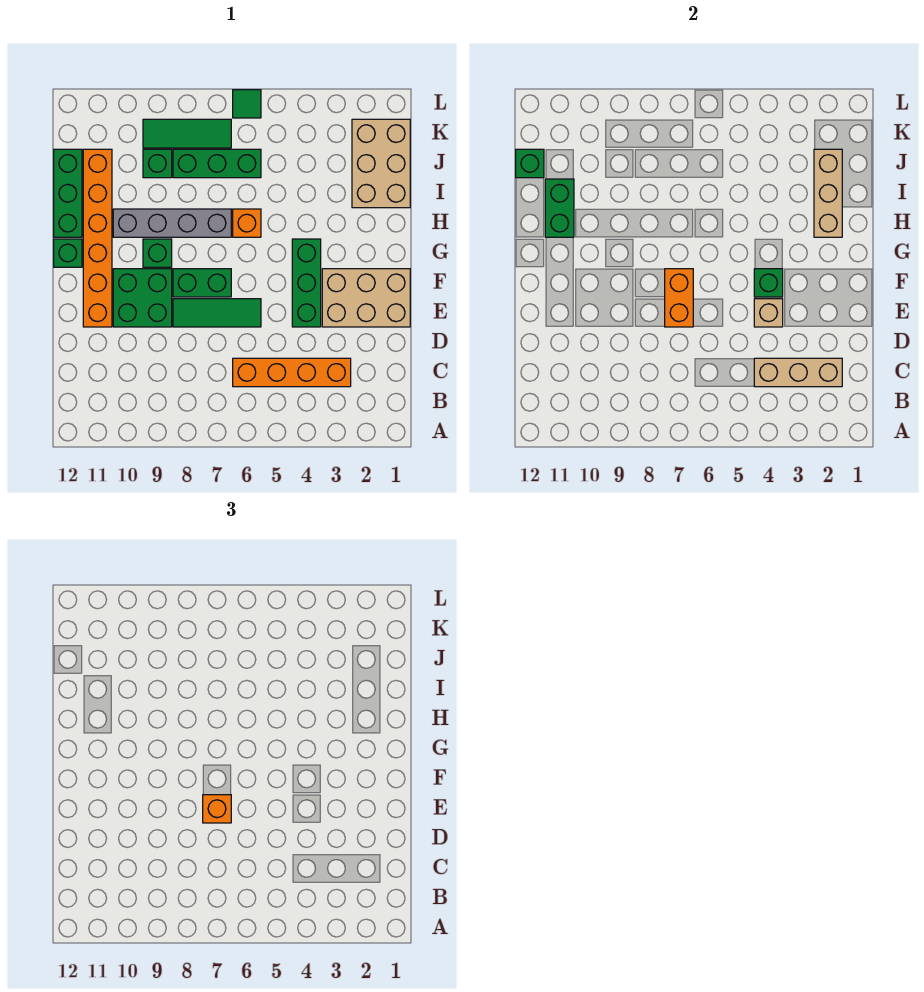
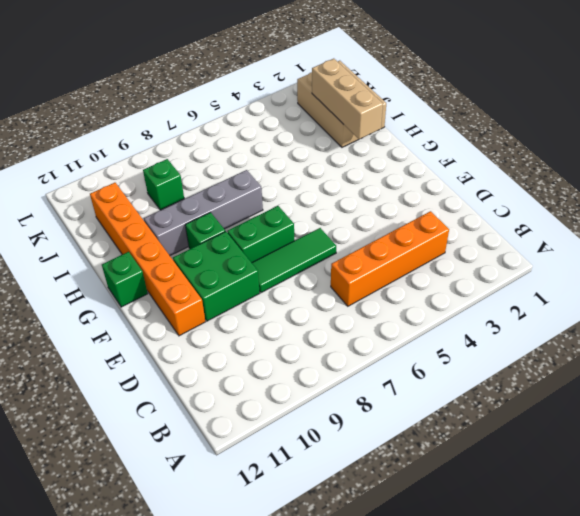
none -> tan brick E1:F3 level 1
none -> green brick E4:G4 level 1
none -> orange brick H6 level 1

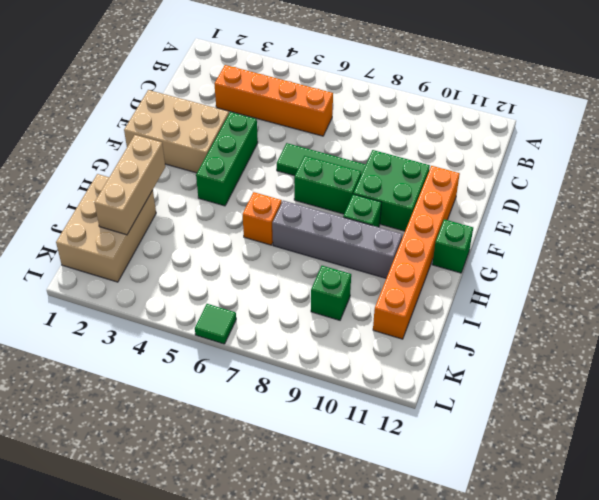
none -> green brick H12:J12 level 1
none -> green brick J6:J8 level 1
none -> green tile K7:K9 level 1

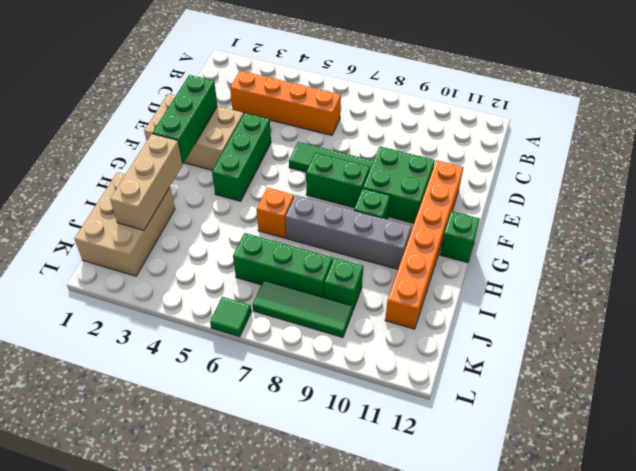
green brick E2:G2 level 2 -> green brick H12:J12 level 1
none -> tan brick C2:C4 level 2
none -> tan brick E4 level 2
none -> orange brick E7:F7 level 2

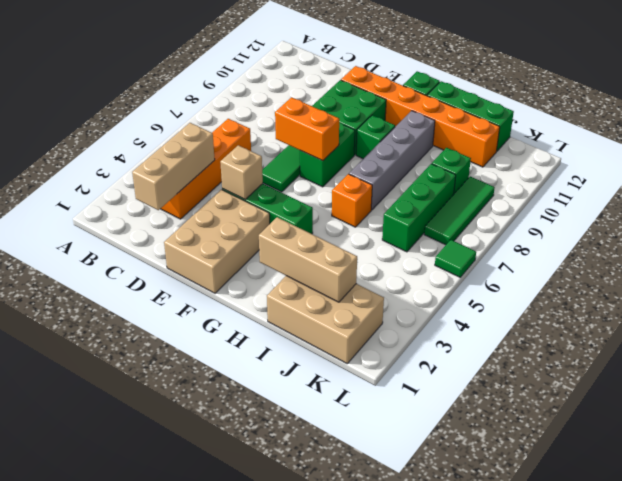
none -> green brick F4 level 2
none -> green brick H11:I11 level 2
none -> green brick J12 level 2

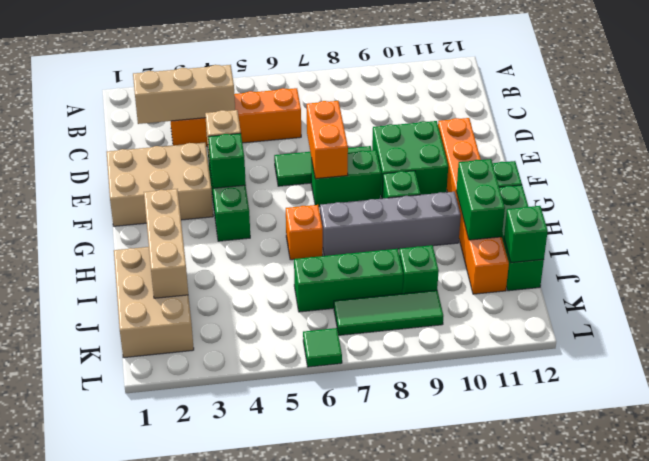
none -> orange brick E7 level 3

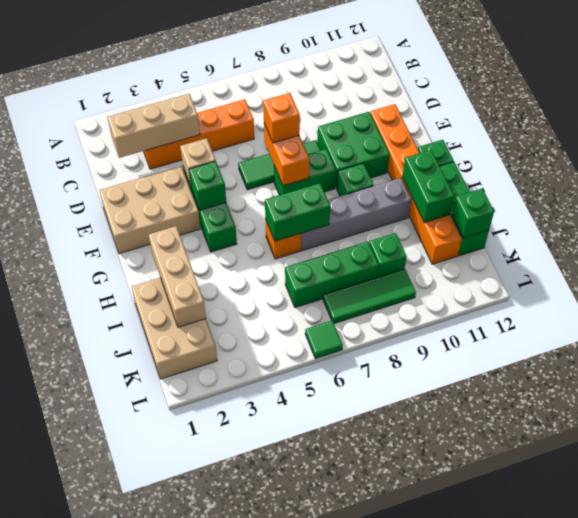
green brick H6:H7 level 2 -> none

